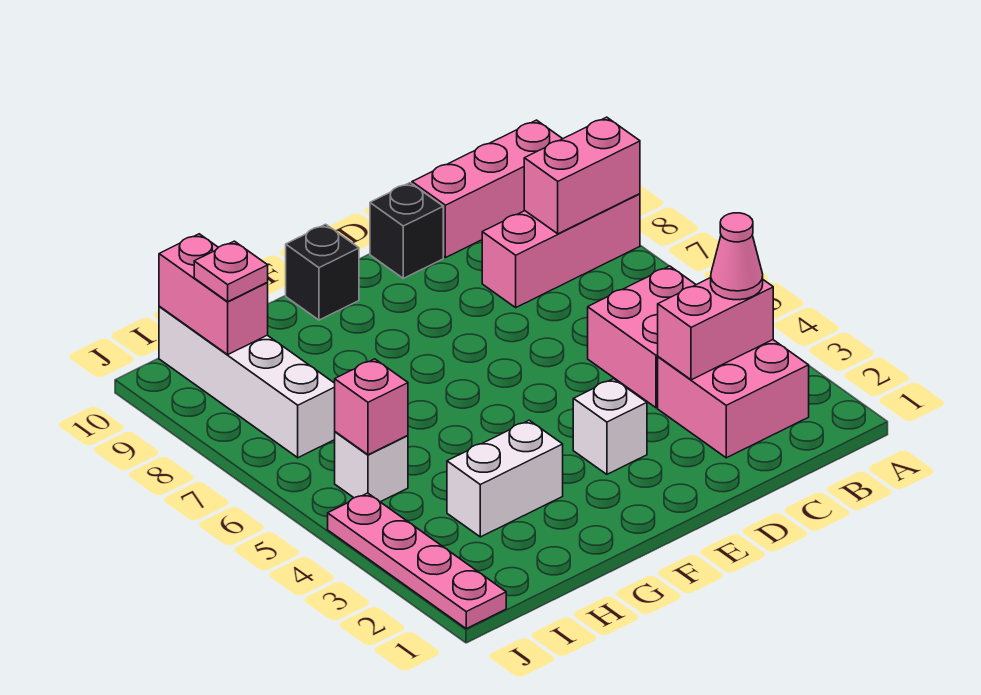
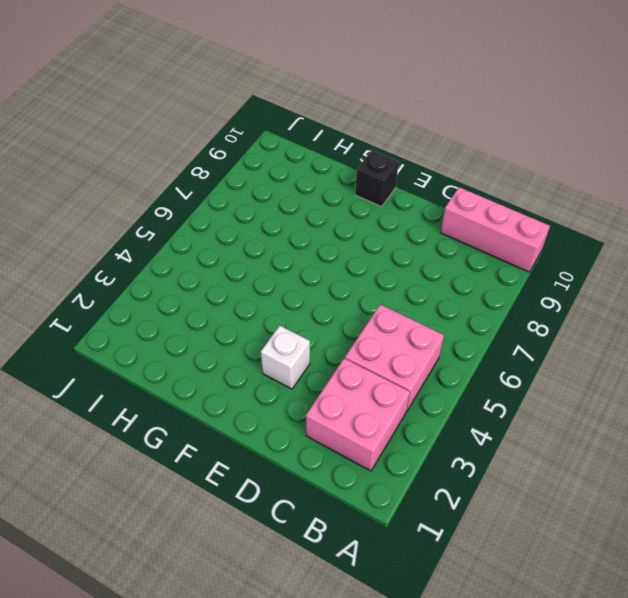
none -> pink brick A8:C8 level 1
none -> black brick D10 level 1
none -> white brick G3:H3 level 1

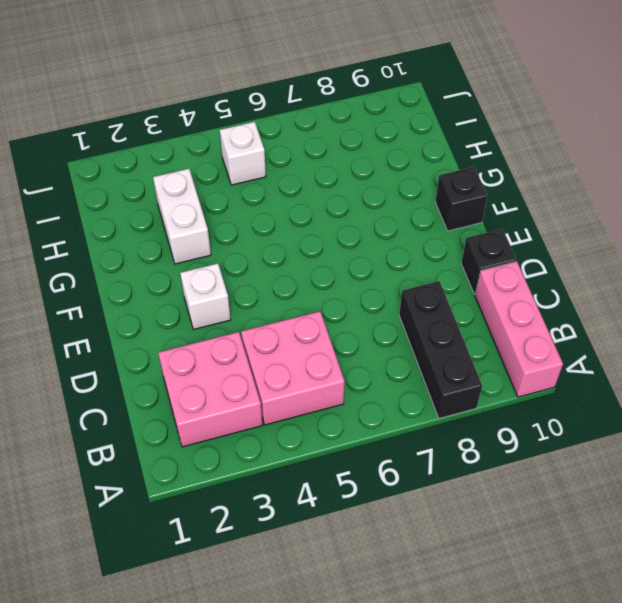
black brick A8:C8 level 1 -> pink brick A8:C8 level 1
none -> white brick I7:I10 level 1
none -> pink plate J1:J4 level 1
none -> pink brick A8:B8 level 2

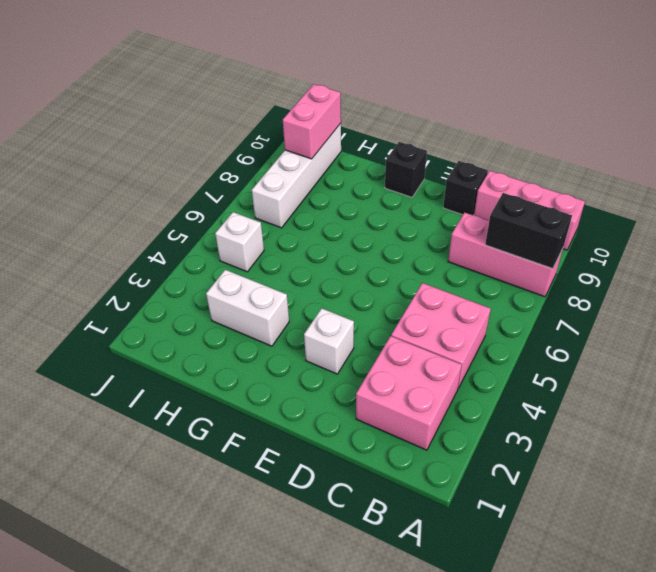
black brick A8:B8 level 2 -> pink brick A8:B8 level 2
none -> pink plate J1:J4 level 1
none -> pink brick B3:C3 level 2
none -> pink brick I5 level 2

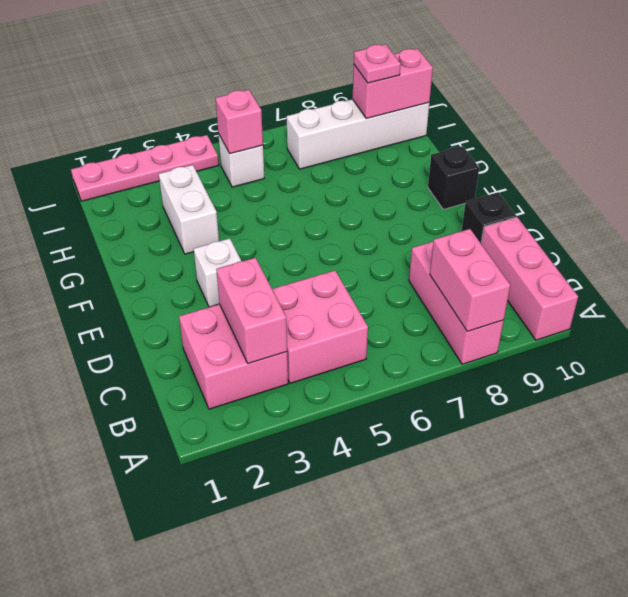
none -> pink cone B3 level 3

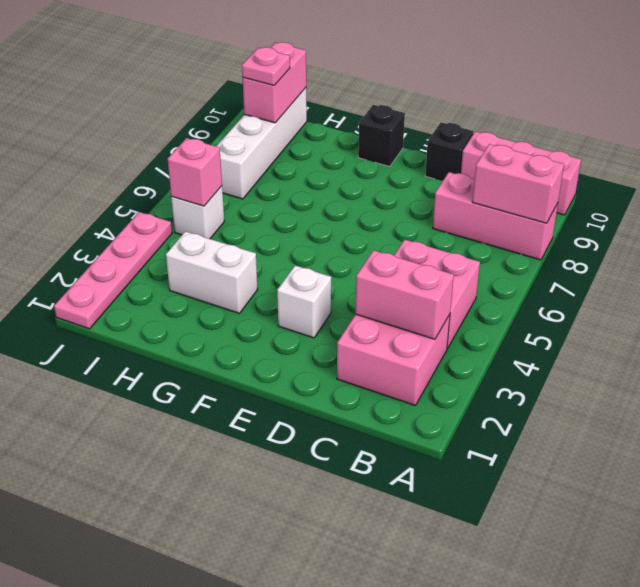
none -> pink cone B3 level 3

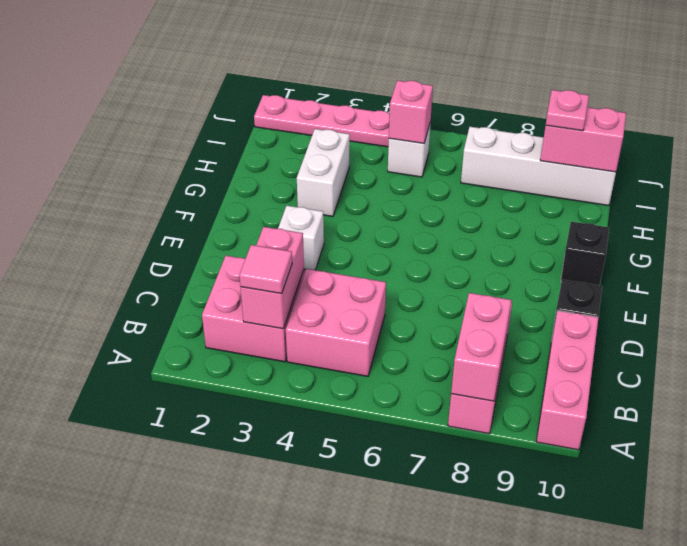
pink tile B3 level 3 -> pink cone B3 level 3

